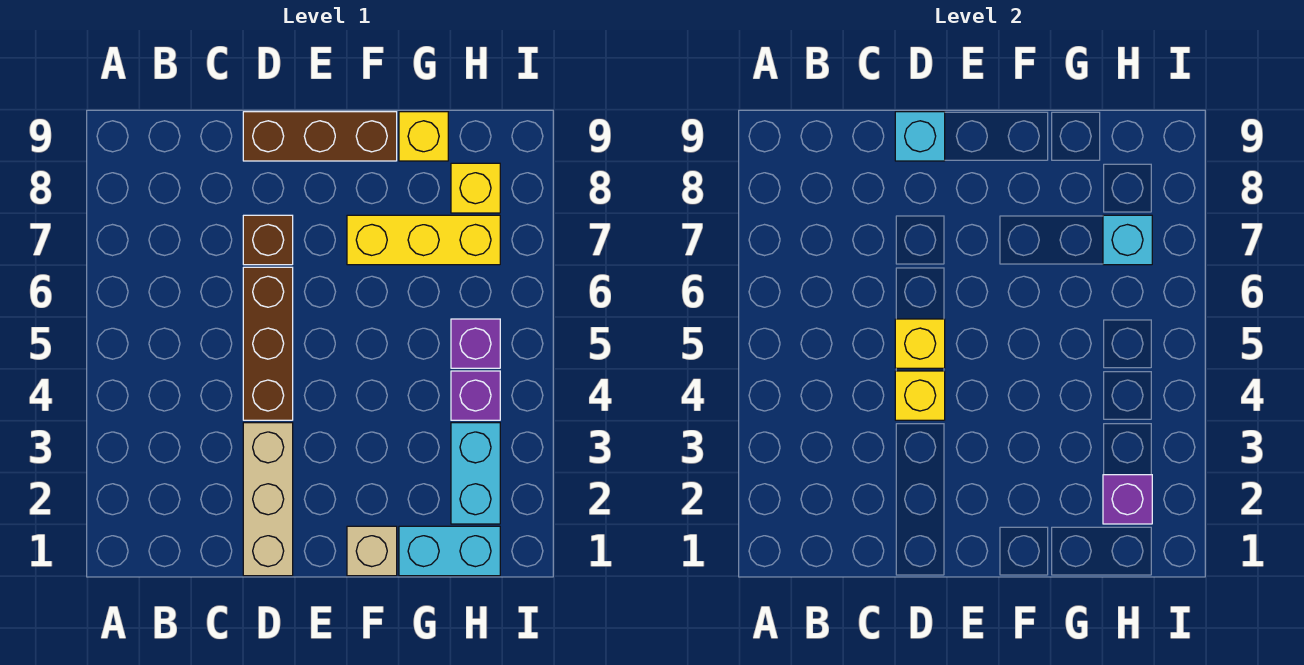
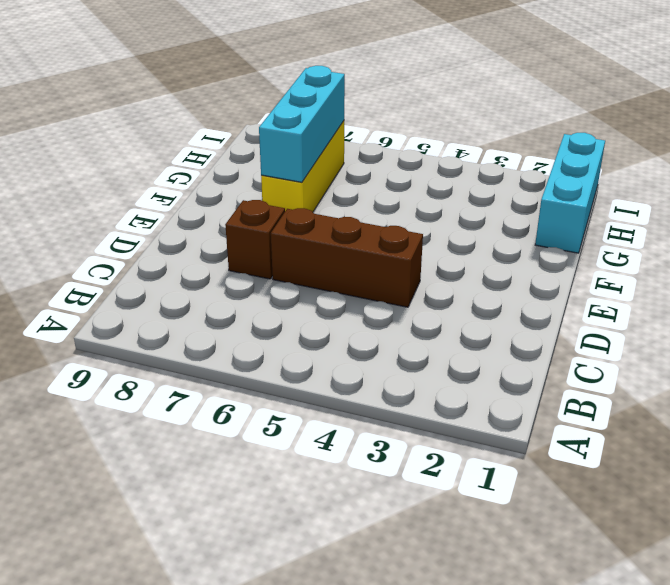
cyan brick F7:H7 level 2 -> cyan brick H7 level 2
cyan brick G1:I1 level 1 -> cyan brick G1:H1 level 1
none -> tan brick D1:D3 level 1
none -> brown brick D9:F9 level 1
none -> tan brick F1 level 1

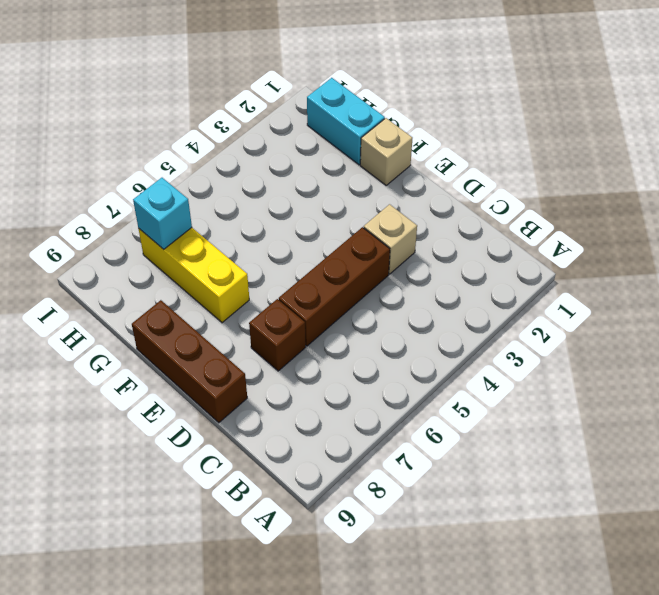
tan brick D3 level 1 -> tan brick D1:D3 level 1
none -> yellow brick G9 level 1
none -> cyan brick H2:H3 level 1
none -> purple brick H4 level 1

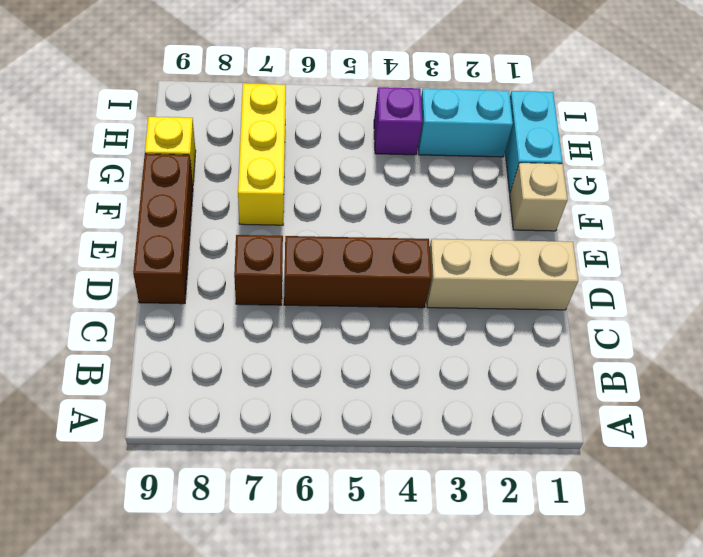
none -> purple brick H5 level 1
none -> yellow brick H8 level 1
none -> yellow brick D4 level 2

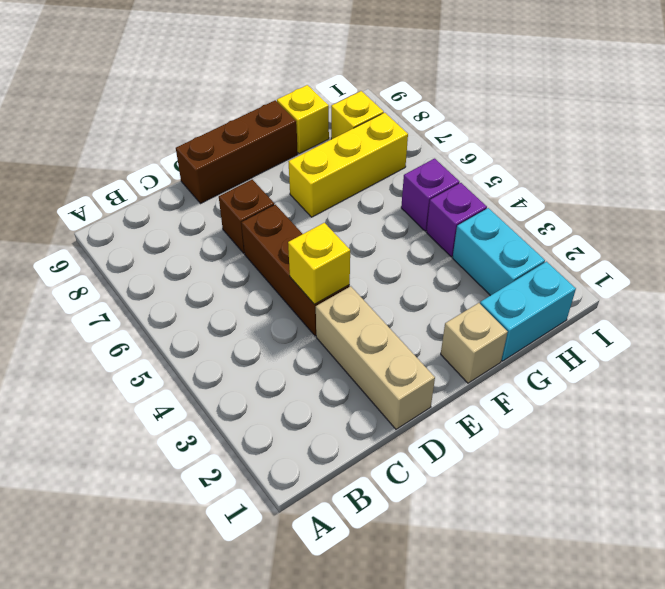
none -> yellow brick D5 level 2
none -> cyan brick D9 level 2
none -> purple brick H2 level 2

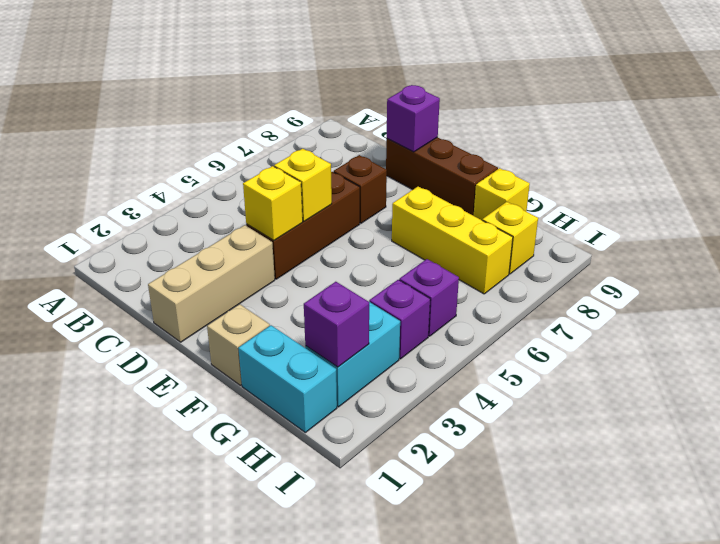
purple brick D9 level 2 -> cyan brick D9 level 2
none -> cyan brick H7 level 2

